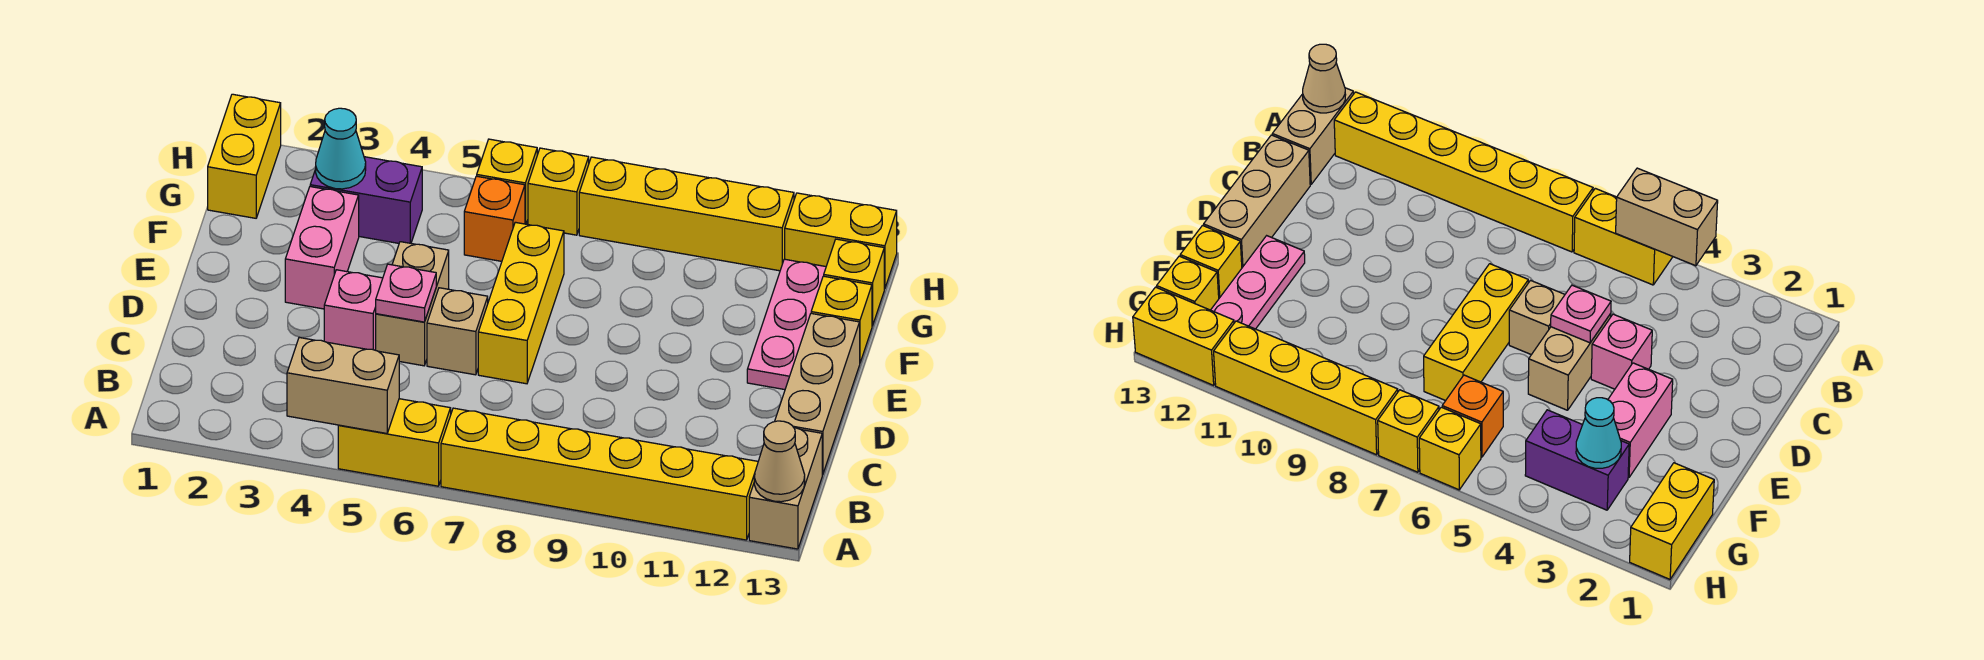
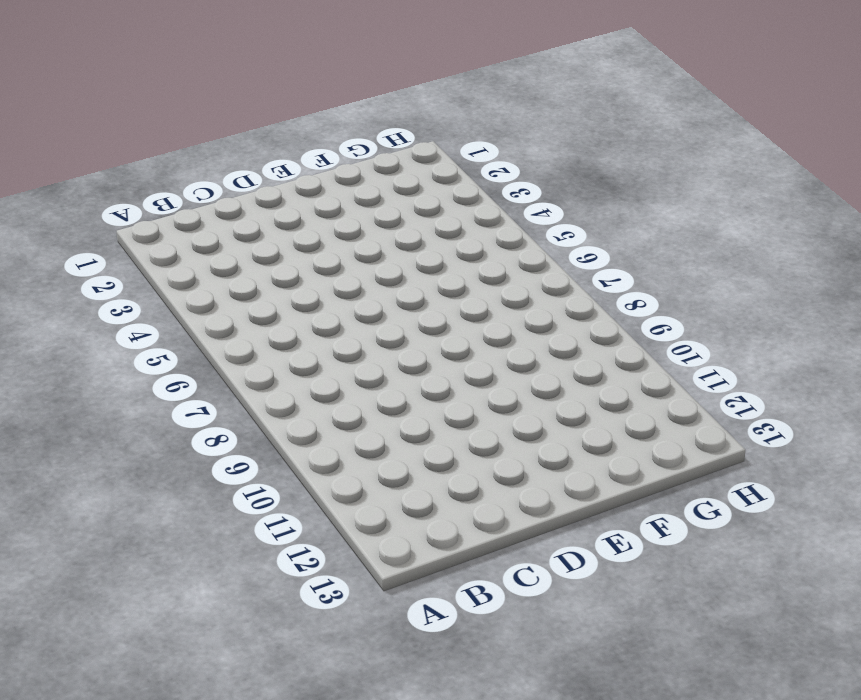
none -> yellow brick A5:A6 level 1
none -> yellow brick A7:A12 level 1
none -> tan brick A13:B13 level 1

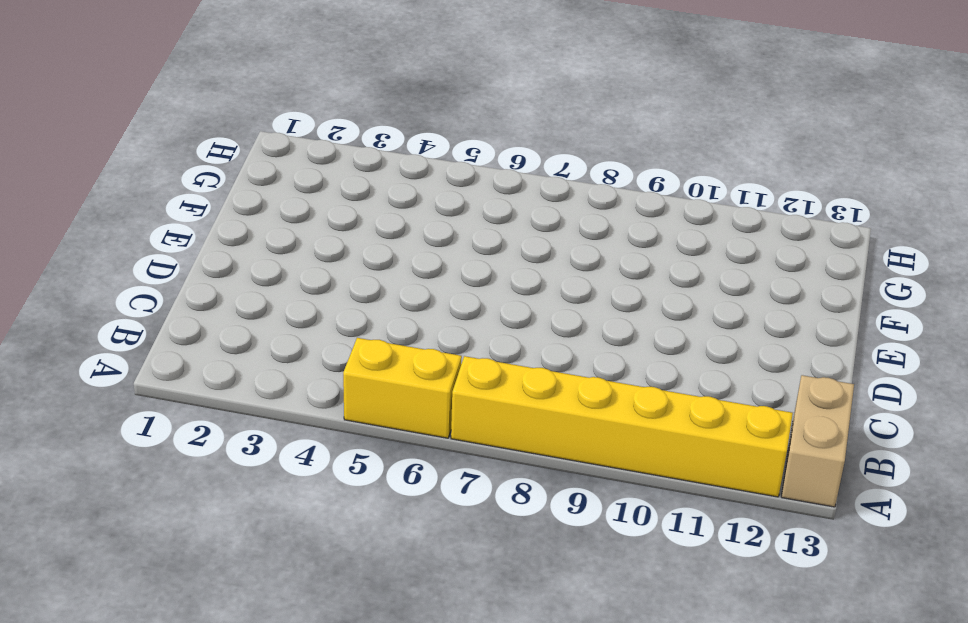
none -> tan brick C13:E13 level 1
none -> pink brick D4 level 1
none -> tan brick D5:E5 level 1

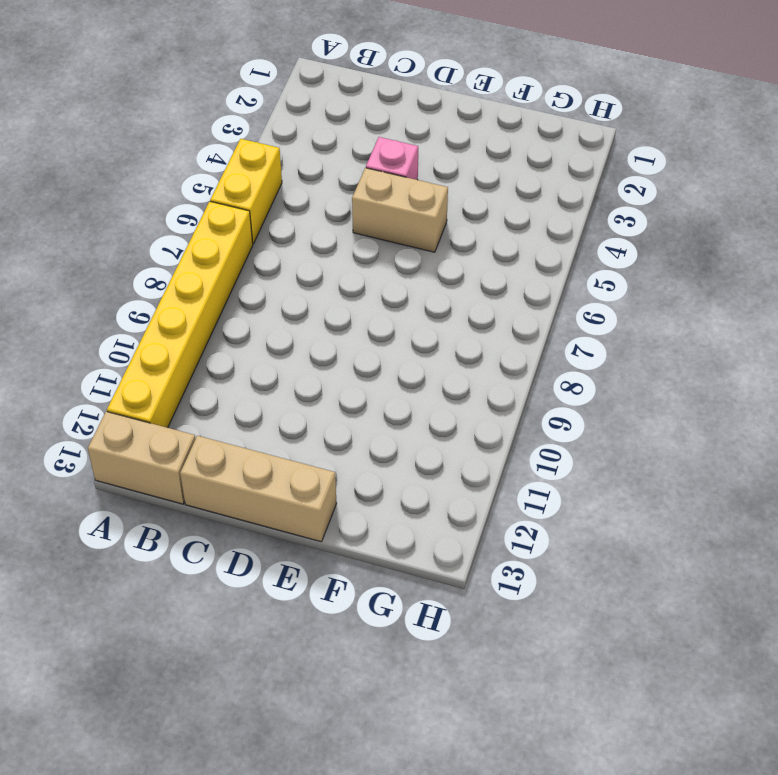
none -> tan brick D6 level 1
none -> yellow brick D7:F7 level 1
none -> pink brick E3:F3 level 1

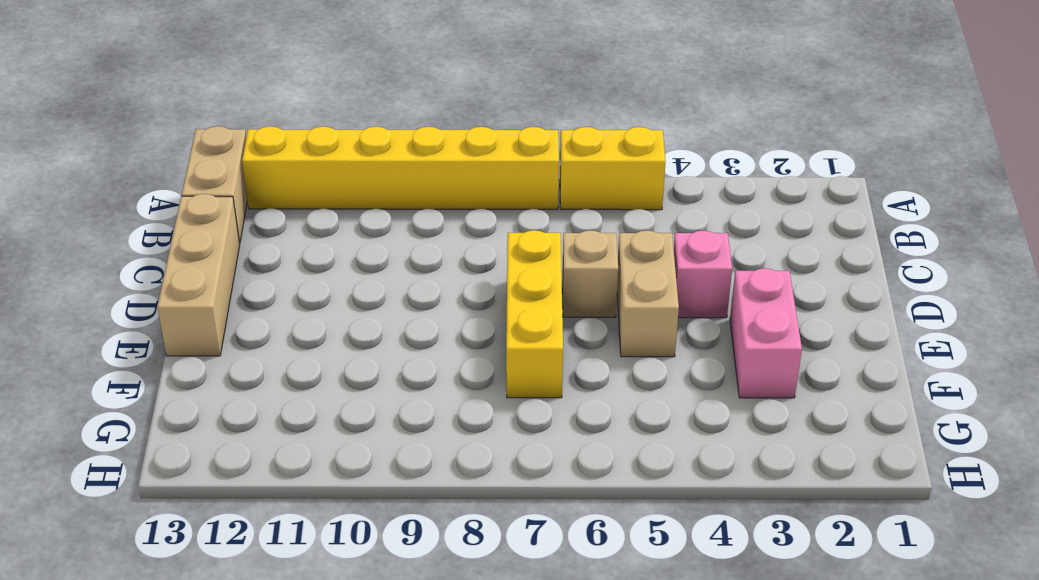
none -> pink plate E12:G12 level 1
none -> yellow brick F13 level 1
none -> yellow brick G1:H1 level 1

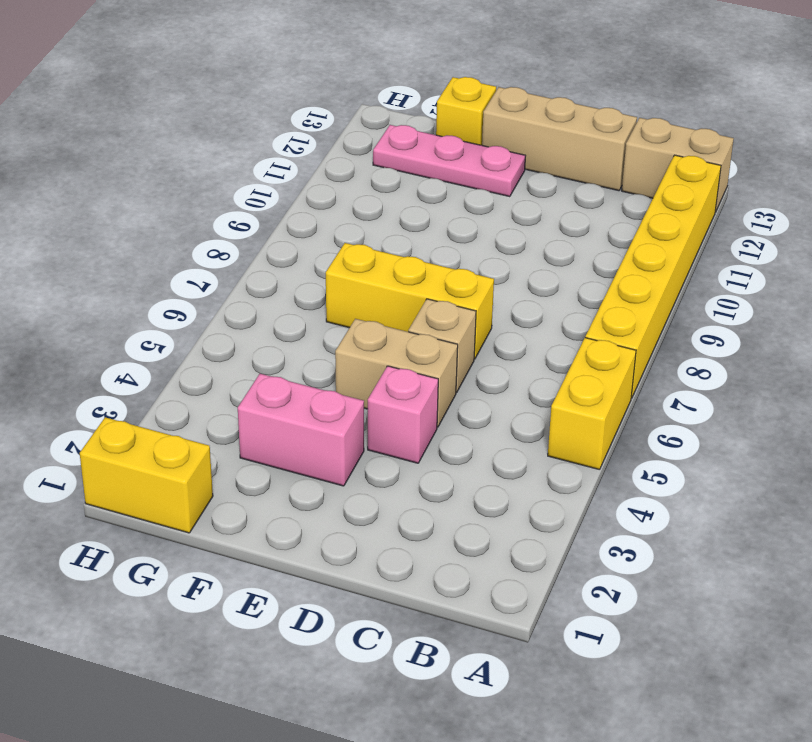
none -> purple brick G3:G4 level 1
none -> orange brick G6 level 1
none -> yellow brick G13 level 1

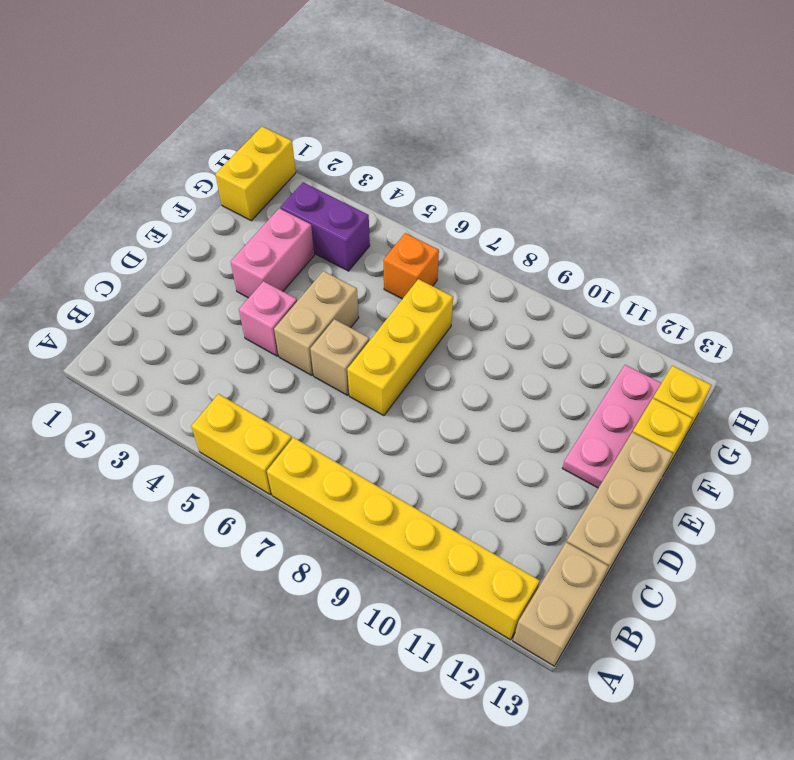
none -> yellow brick H6 level 1
none -> yellow brick H7 level 1
none -> yellow brick H8:H11 level 1

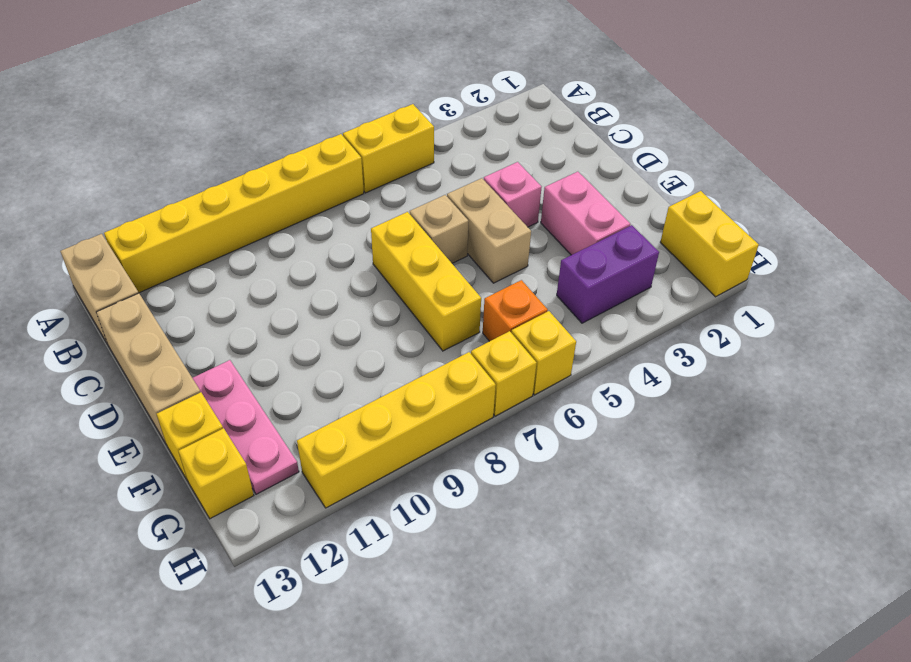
none -> yellow brick H12:H13 level 1
none -> tan brick A4:A5 level 2
none -> tan cone A13 level 2

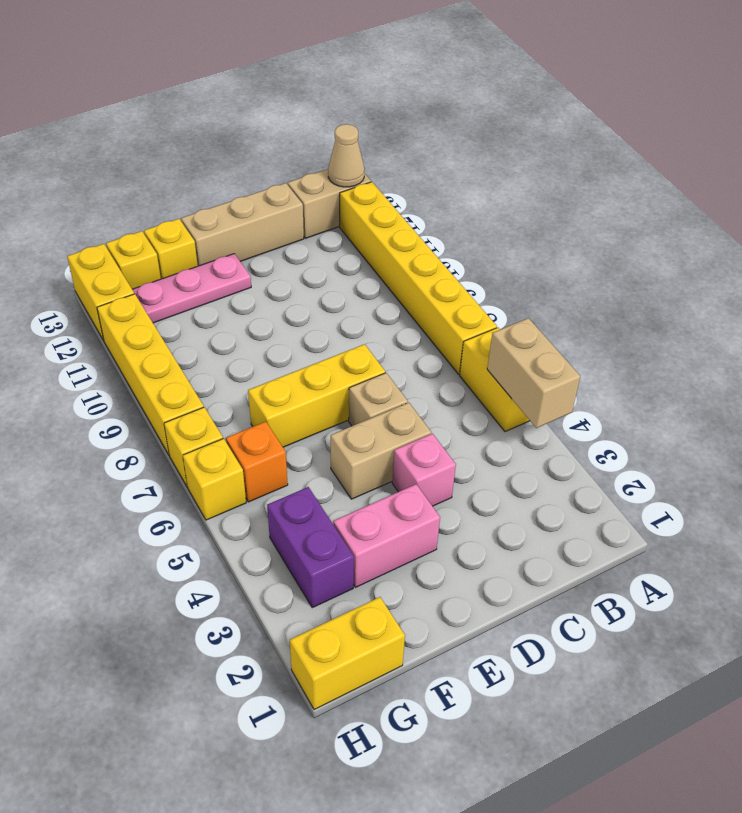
none -> pink plate D5 level 2
none -> cyan cone G3 level 2

